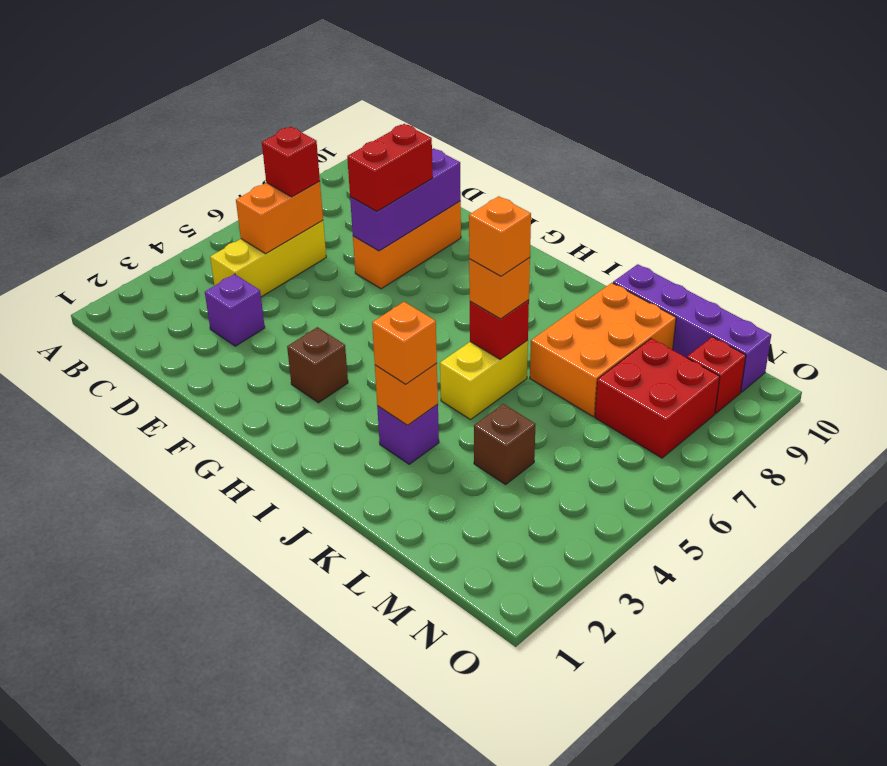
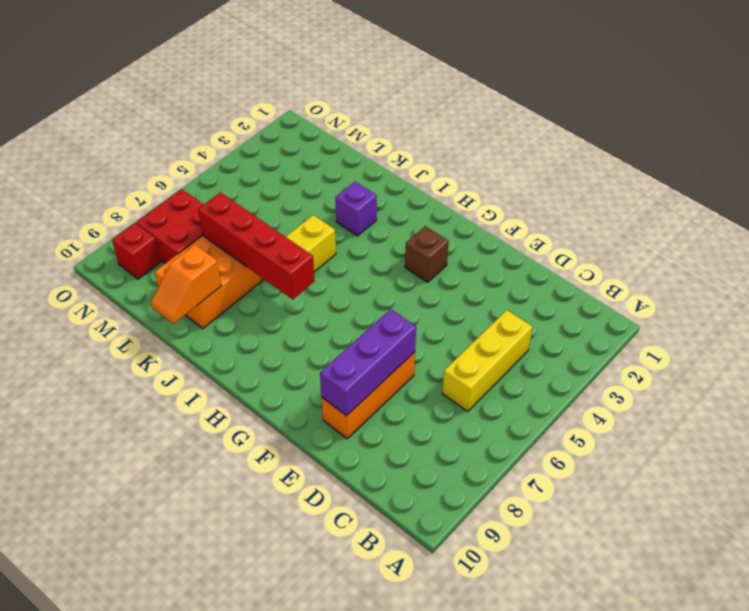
red brick I7:L7 level 2 -> none
orange slope K9:K10 level 2 top 9 -> none
none -> purple brick D3 level 1
none -> purple brick K10:N10 level 1
none -> brown brick L4 level 1

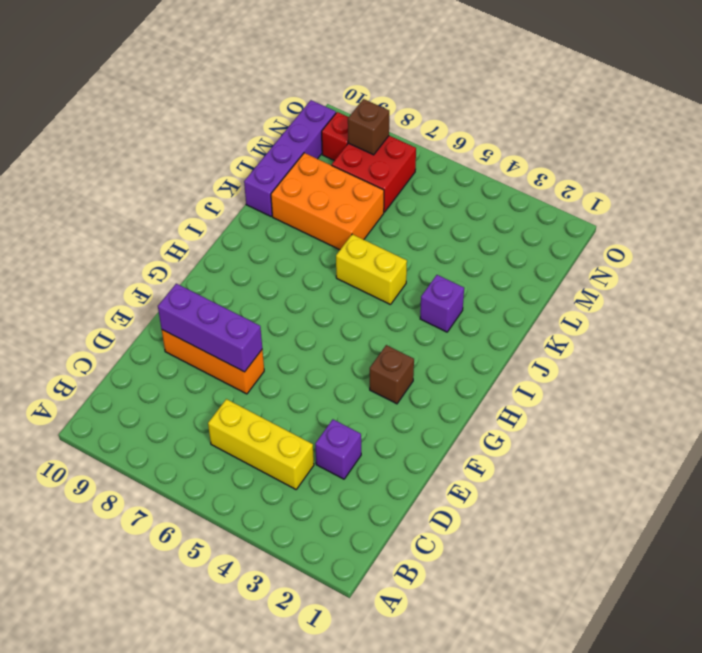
brown brick N8 level 2 -> brown brick L4 level 1
none -> orange brick C5:C6 level 2
none -> orange brick J3 level 2
none -> red brick J6 level 2

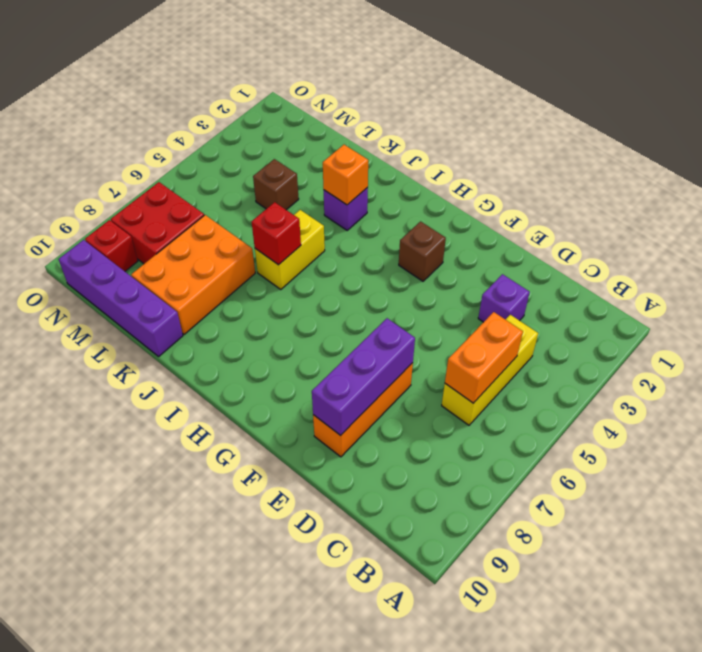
none -> red brick C6 level 3
none -> red brick E7:E8 level 3
none -> orange brick J3 level 3

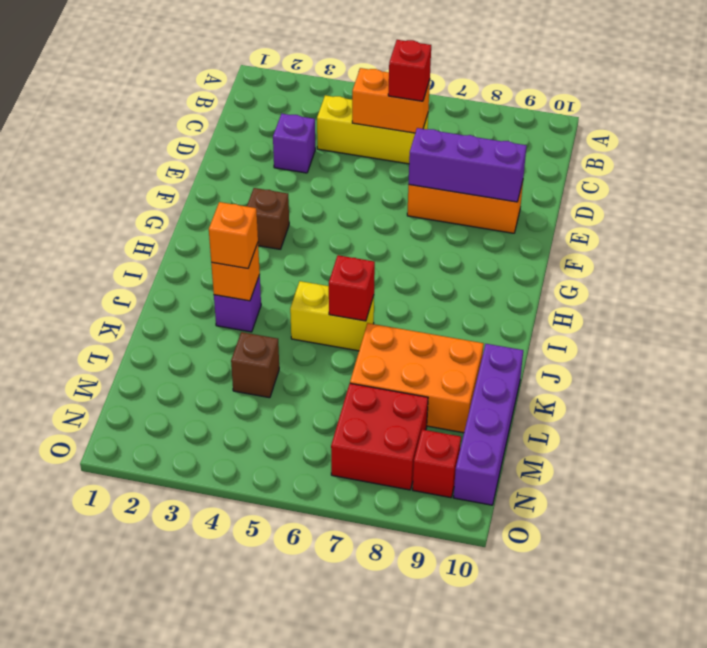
none -> red brick E7:E8 level 3
none -> orange brick J6 level 3
none -> orange brick J6 level 4

